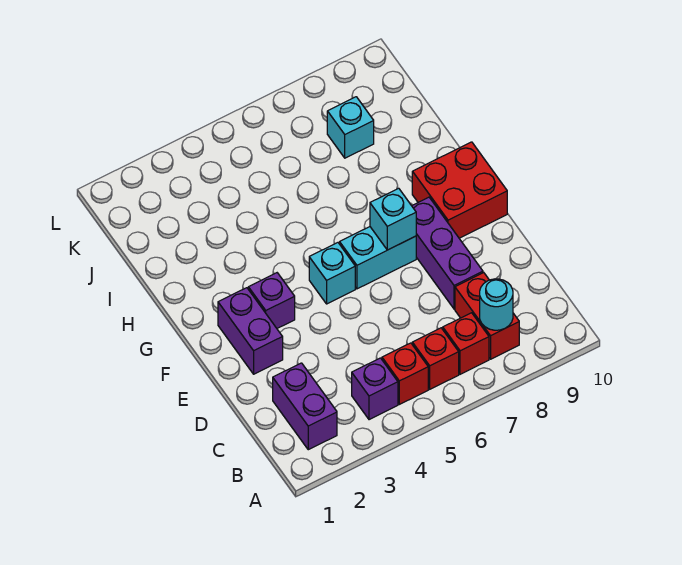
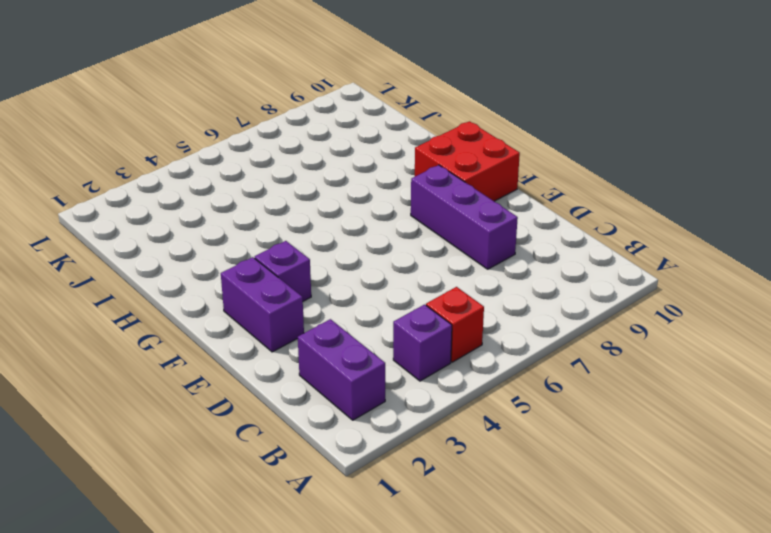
none -> red brick B6 level 1
none -> red brick B7 level 1
none -> red brick B8:C8 level 1

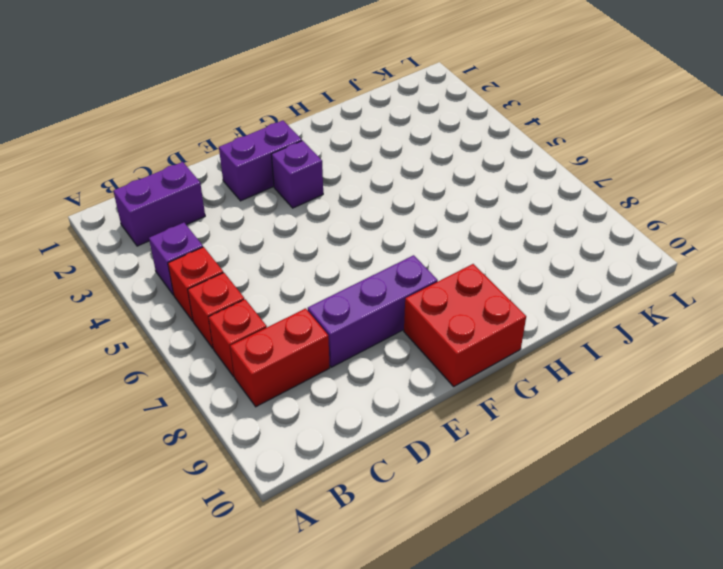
none -> cyan brick F5 level 1
none -> cyan brick F6:F7 level 1
none -> cyan brick J8 level 1

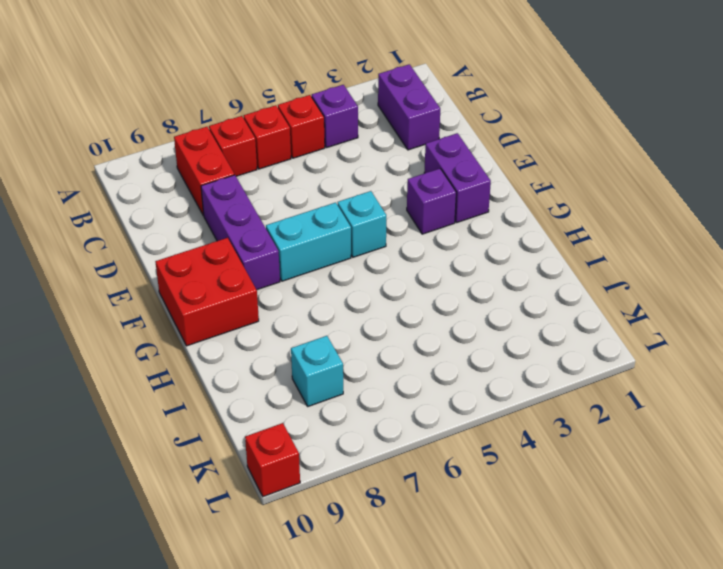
red brick L10 level 1 -> none
none -> cyan round brick B8 level 2
none -> cyan brick F7 level 2

